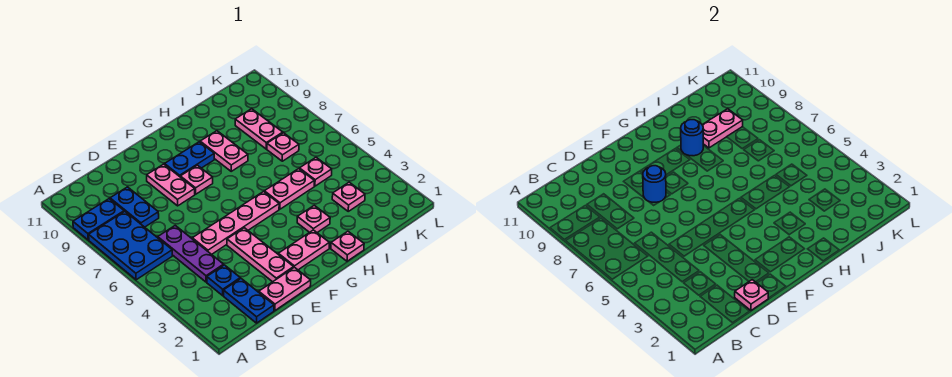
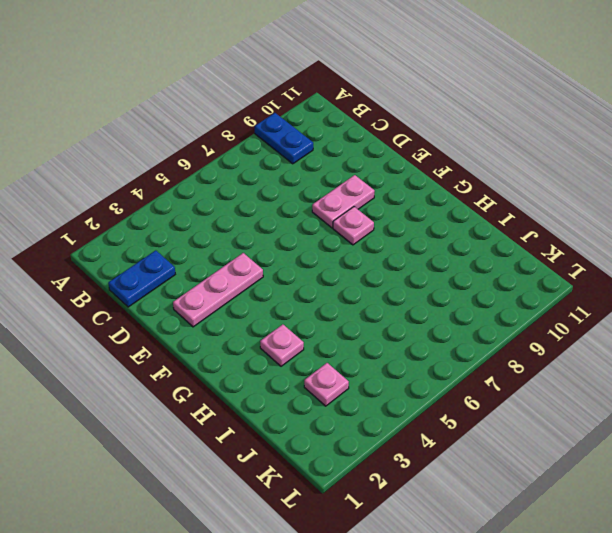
none -> blue plate A6:B8 level 1
none -> blue plate C3 level 1
none -> purple plate C4:C6 level 1

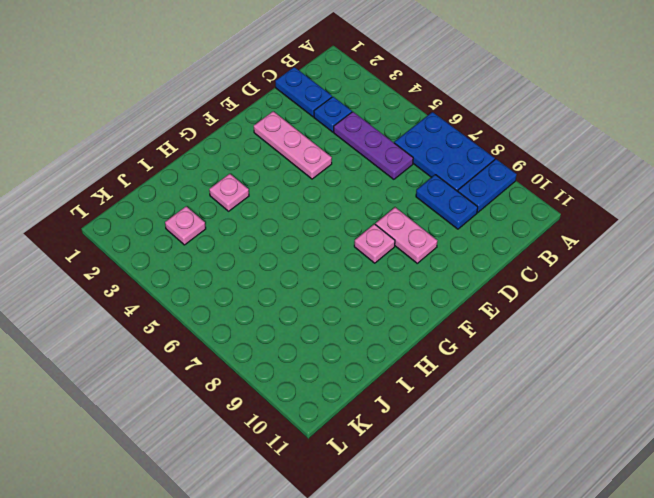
none -> pink plate D1:E1 level 1
none -> pink plate D5:G5 level 1
none -> pink plate F2:G2 level 1

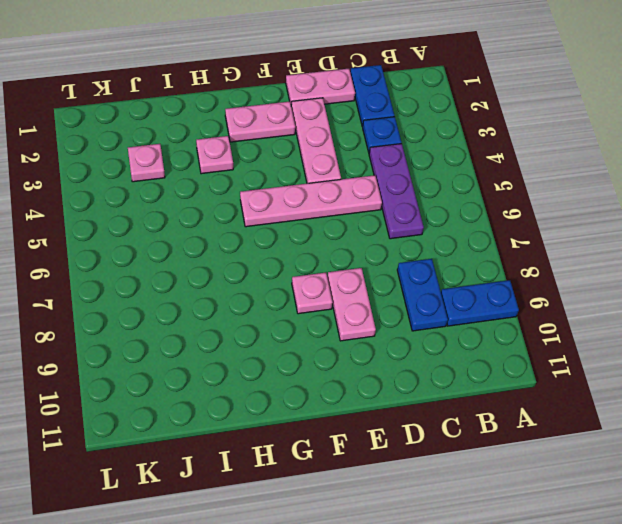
none -> blue plate A6:B8 level 1
none -> blue plate F9:G9 level 1
none -> pink plate H1 level 1

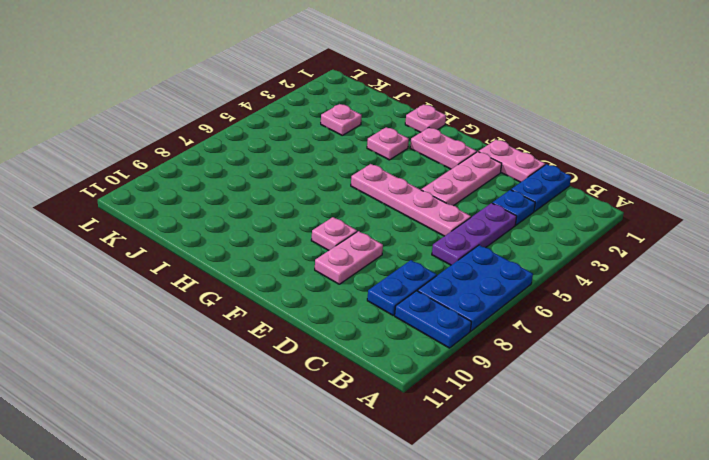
none -> blue plate F9:G9 level 1
none -> pink plate H5:I5 level 1
none -> pink plate H8:H9 level 1

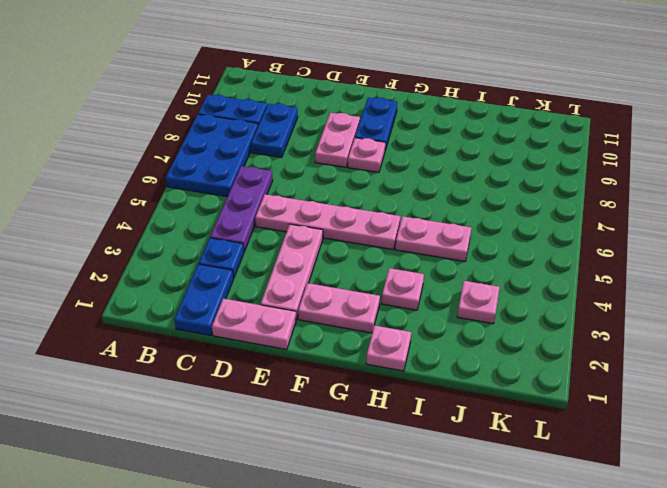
blue plate F9:F10 level 1 -> blue plate F9:G9 level 1
none -> pink plate H8:H9 level 1
none -> pink plate J5 level 1
none -> pink plate J7 level 1

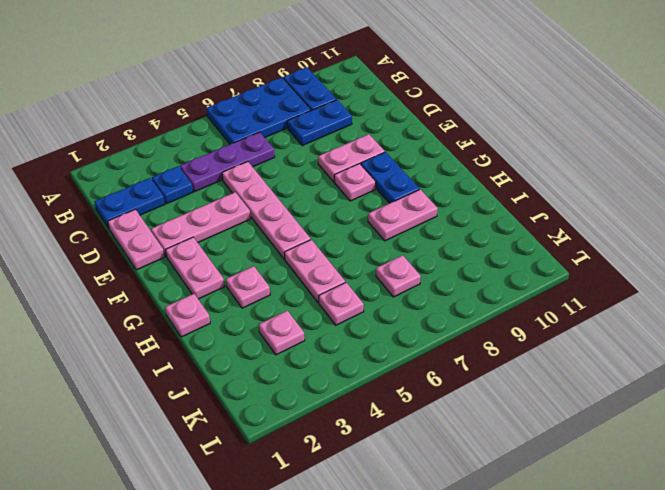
none -> pink plate J8:J9 level 1
none -> pink plate D1 level 2
none -> blue round brick E8 level 2

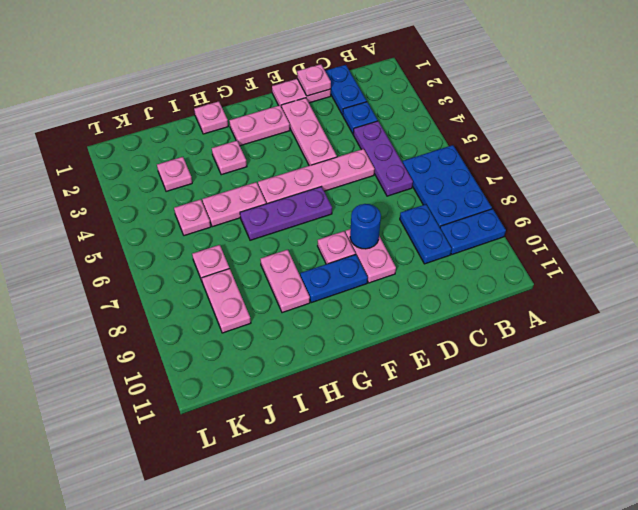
purple plate F6:H6 level 1 -> none
none -> blue round brick H9 level 2
none -> pink plate I9:J9 level 2

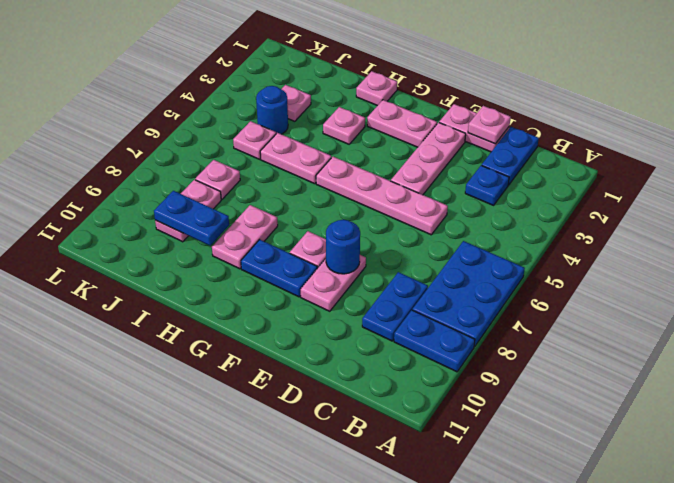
blue plate I9:J9 level 2 -> pink plate I9:J9 level 2
blue round brick J4 level 1 -> blue round brick H9 level 2
none -> purple plate C4:C6 level 1

